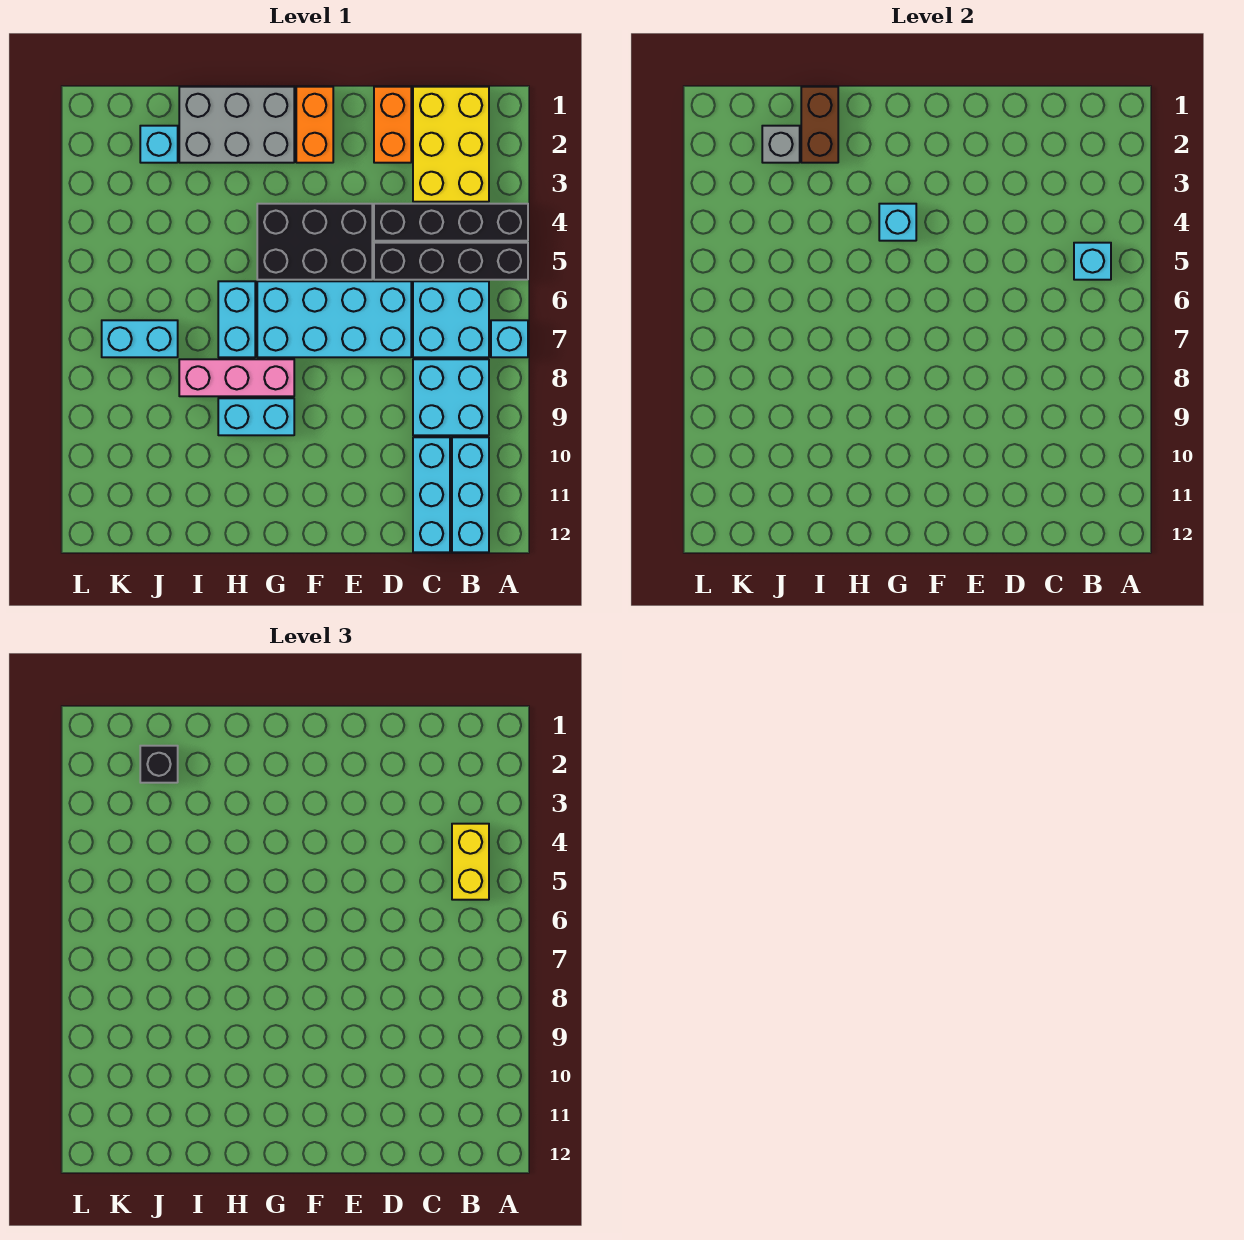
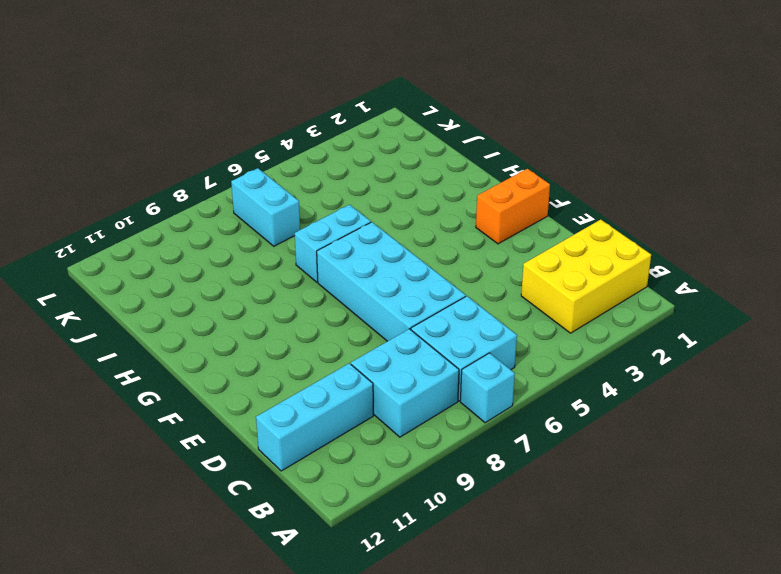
none -> black brick A4:D4 level 1
none -> black brick A5:D5 level 1
none -> cyan brick B10:B12 level 1

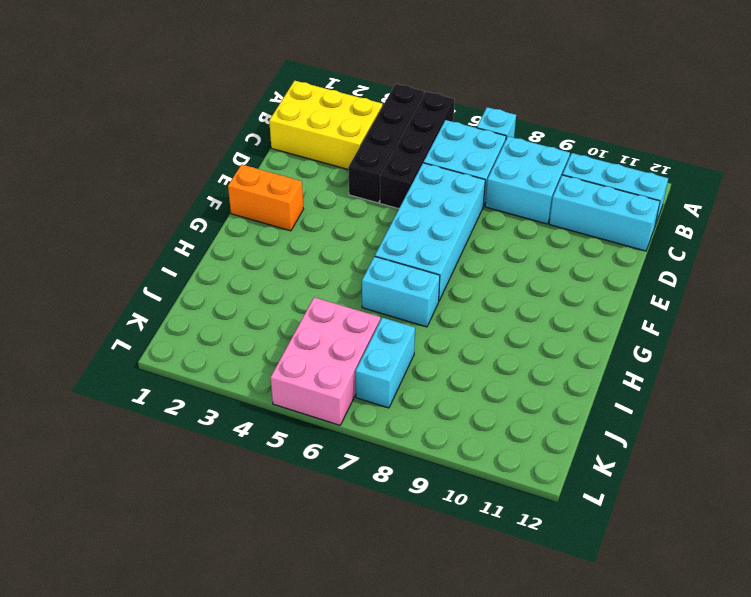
pink brick J5:L6 level 1 -> none
none -> orange brick D1:D2 level 1
none -> black brick E4:G5 level 1
none -> grey brick G1:I2 level 1

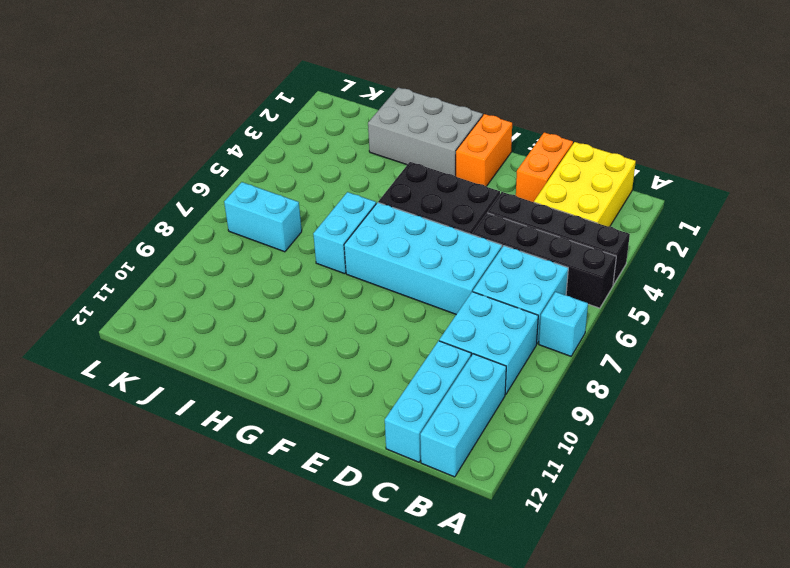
none -> pink brick G8:I8 level 1
none -> cyan brick G9:H9 level 1
none -> cyan brick J2 level 1

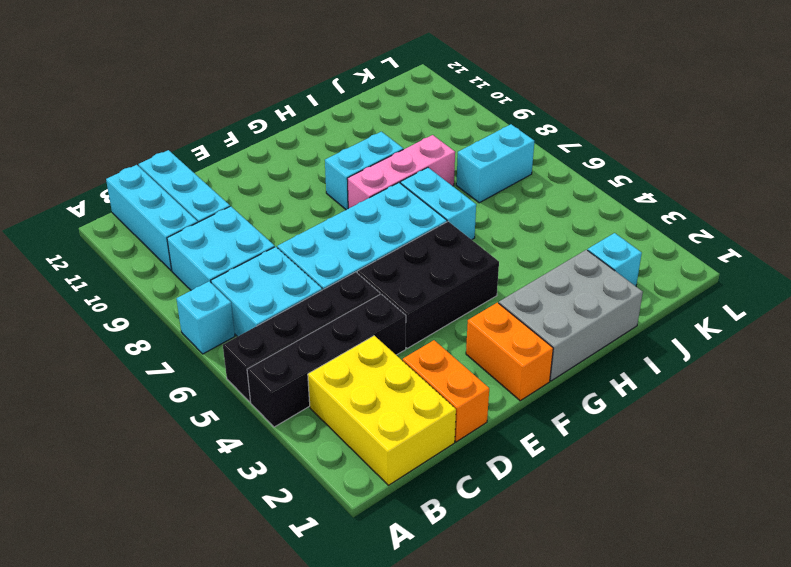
none -> cyan brick B5 level 2
none -> cyan brick G4 level 2
none -> brown brick I1:I2 level 2

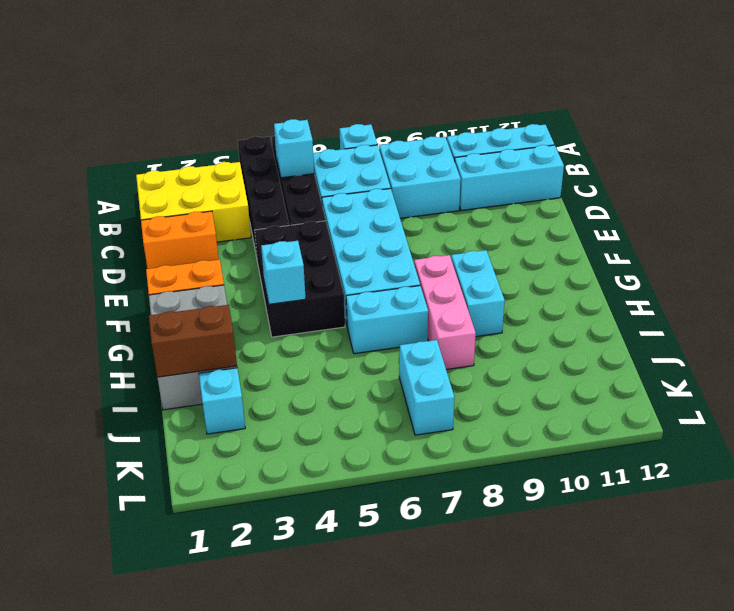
none -> grey brick J2 level 2
none -> yellow brick B4:B5 level 3
none -> black brick J2 level 3

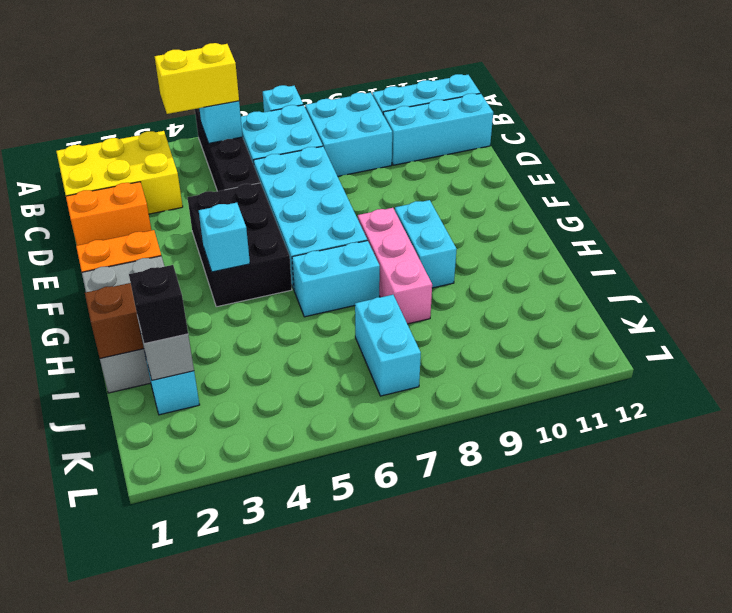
none -> black brick A4:D4 level 1

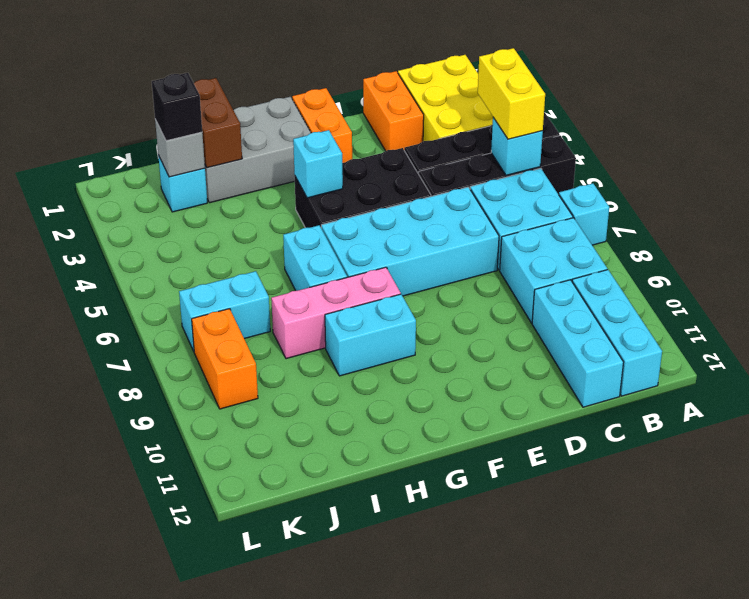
orange brick K8:K9 level 1 -> none

